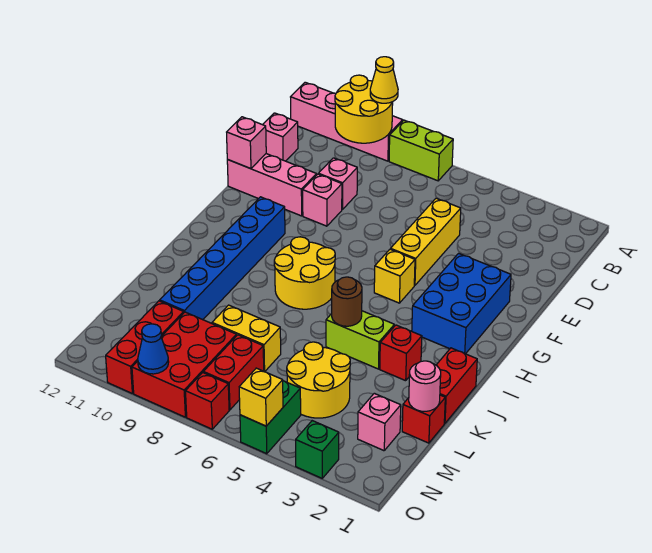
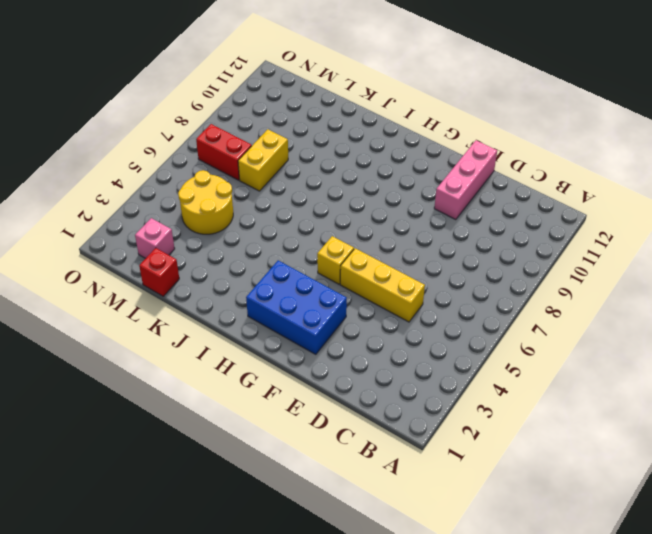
none -> lime brick A7:A8 level 1
none -> pink brick A9:A12 level 1
none -> pink brick C12 level 1
none -> pink brick D9 level 1

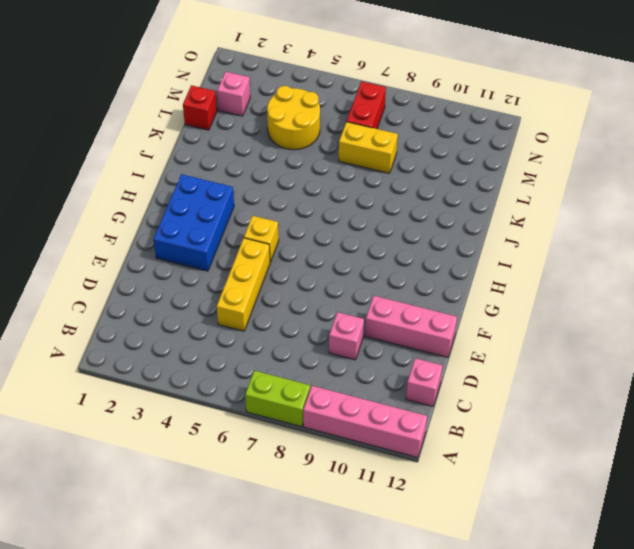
none -> pink brick E9 level 1
none -> blue brick G10:L10 level 1
none -> yellow round brick H7:I8 level 1
none -> red brick J1:K1 level 1

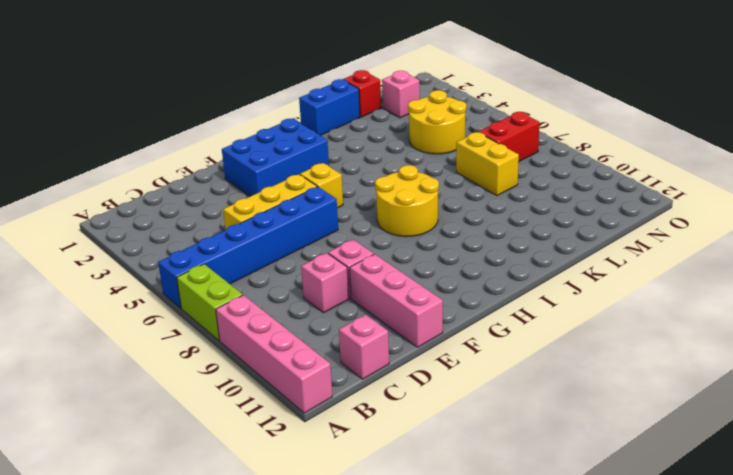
blue brick A6:F6 level 1 -> blue brick G10:L10 level 1
blue brick J1:K1 level 1 -> red brick J1:K1 level 1
none -> red brick J3 level 1
none -> lime brick J4:J5 level 1
none -> red brick M8:O9 level 1
none -> red brick M10:O10 level 1

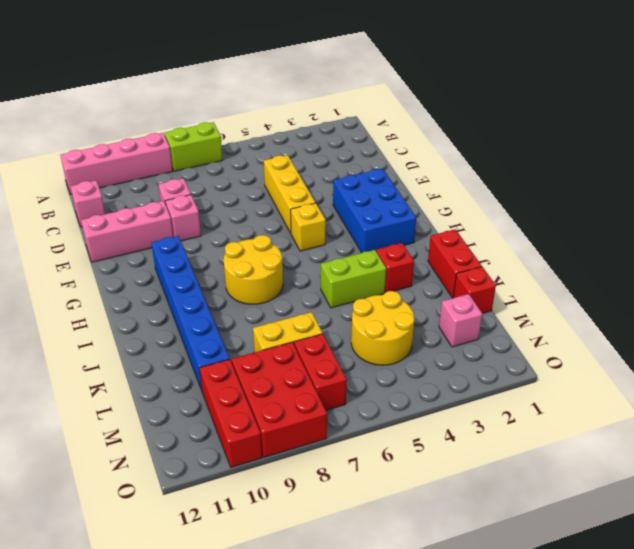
none -> green brick N5:O5 level 1
none -> green brick O3 level 1
none -> red brick O7 level 1
none -> yellow round brick A9:B10 level 2

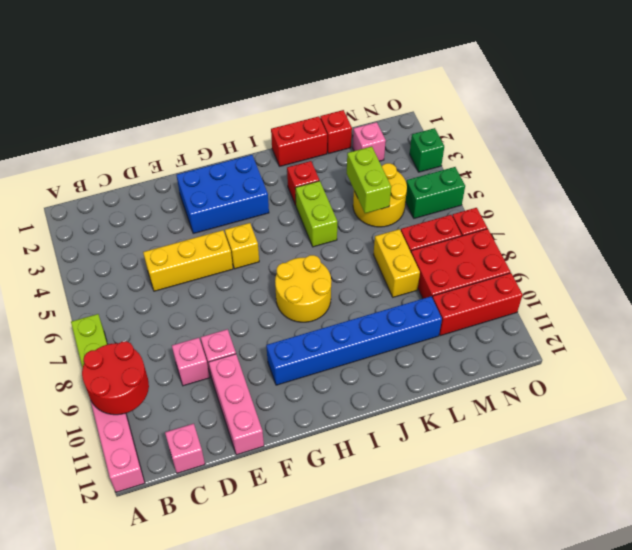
red round brick A9:B10 level 2 -> yellow round brick A9:B10 level 2
lime brick L4:L5 level 2 -> none
none -> pink brick E12 level 2
none -> brown round brick J5 level 2
none -> pink round brick L1 level 2
none -> yellow brick O5 level 2

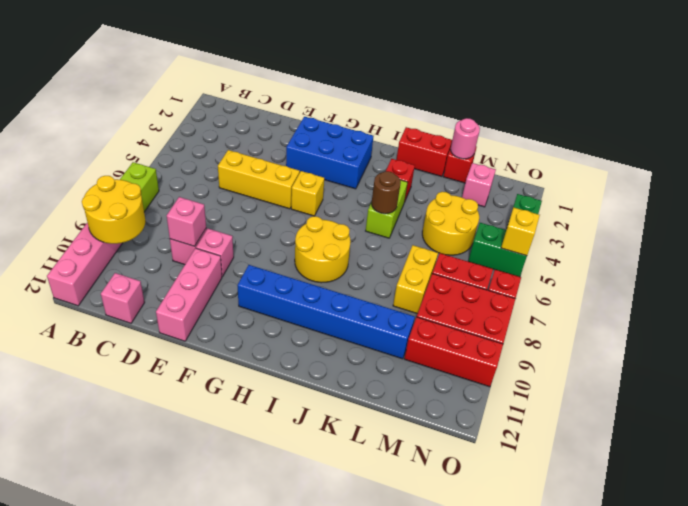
pink brick D9 level 2 -> pink brick E12 level 2
none -> blue cone O9 level 2
none -> yellow cone A9 level 3

